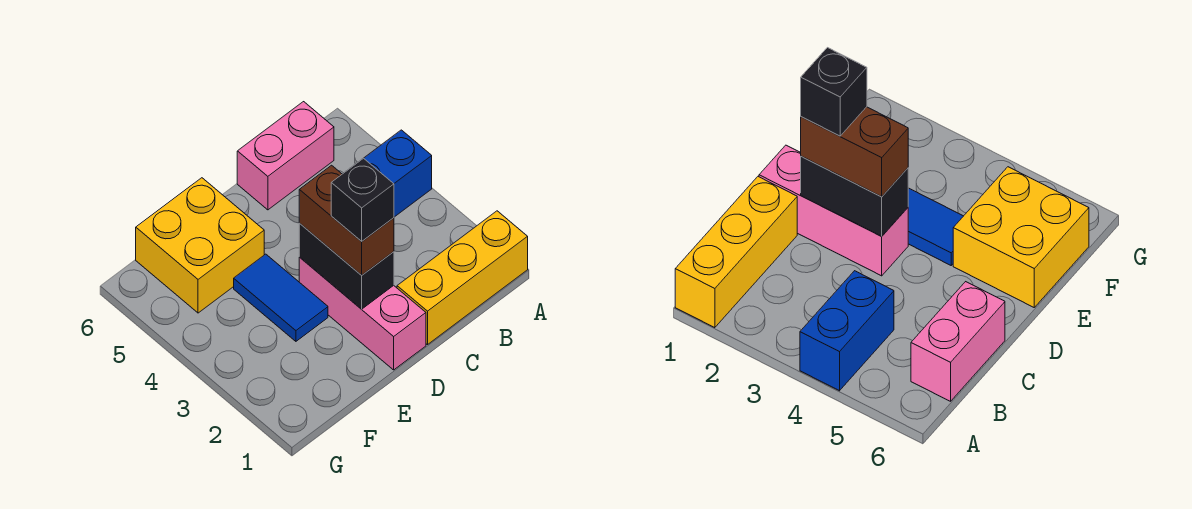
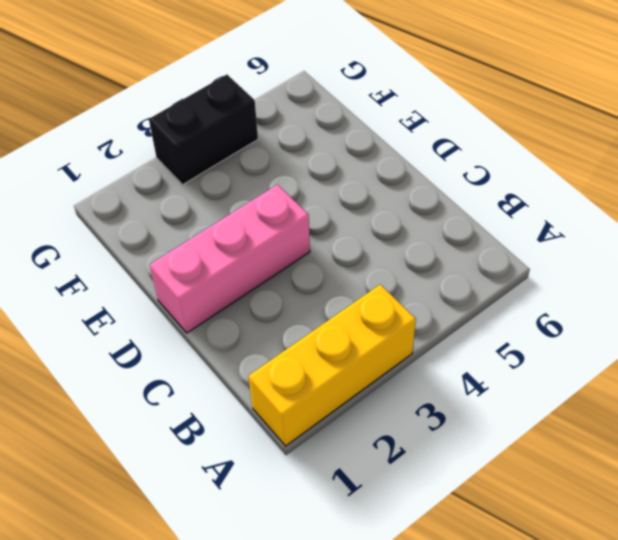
yellow brick A1:A3 level 1 -> yellow brick A1:C1 level 1
black brick G3:G4 level 1 -> black brick D2:D3 level 2
none -> blue brick A4:B4 level 1
none -> pink brick B6:C6 level 1

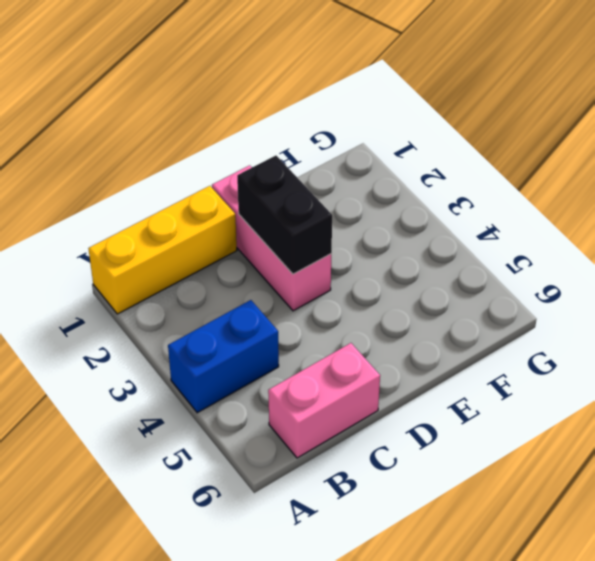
none -> blue tile E3:E4 level 1
none -> yellow brick E5:F6 level 1

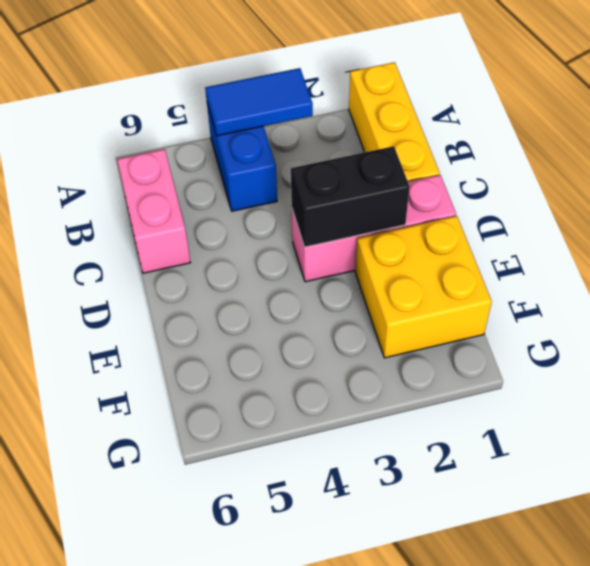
blue tile A3:A4 level 2 -> blue tile E3:E4 level 1
yellow brick E1:F2 level 1 -> yellow brick E5:F6 level 1
none -> brown brick D2:D3 level 3
none -> black brick D2 level 4

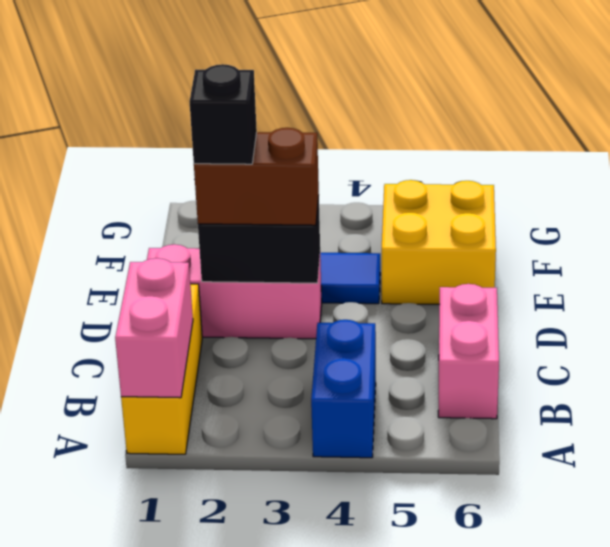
pink brick A1:B1 level 2 -> none

